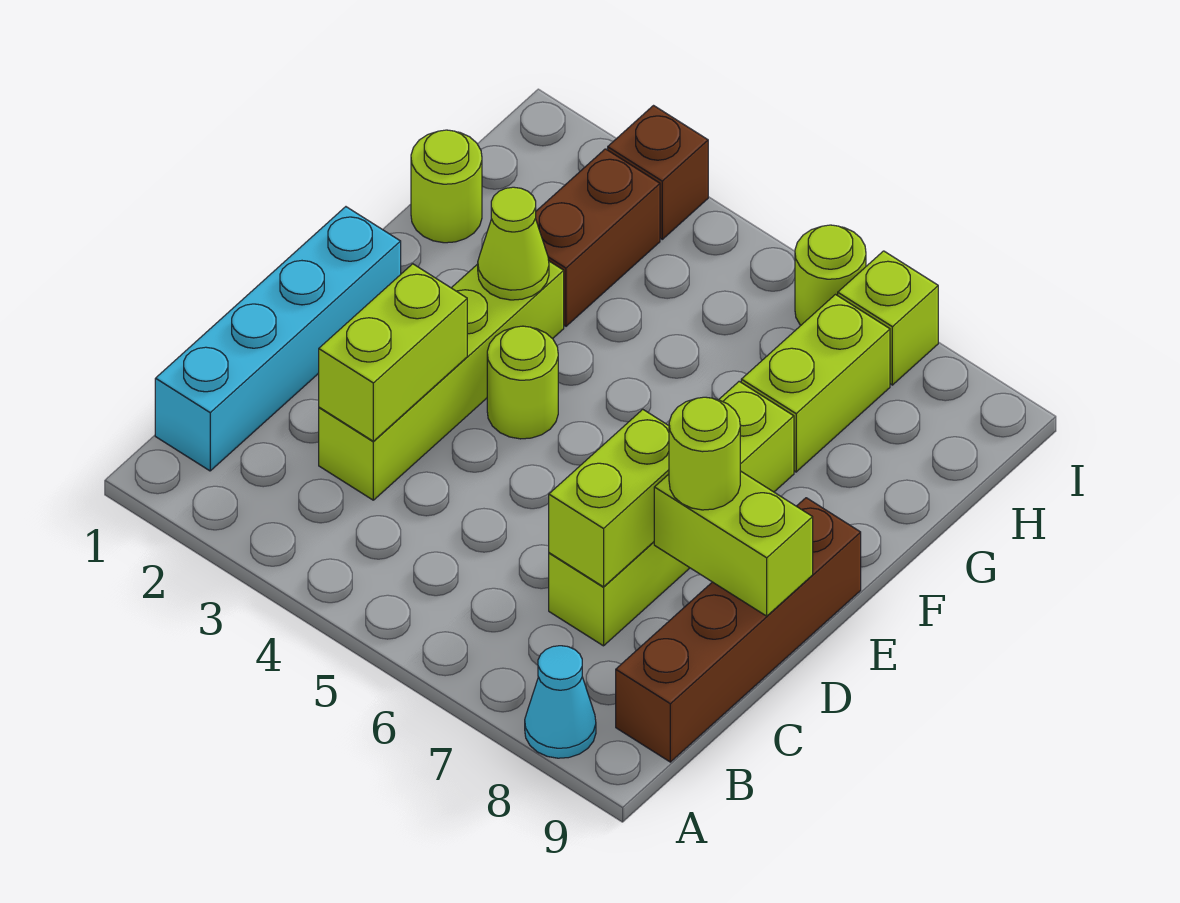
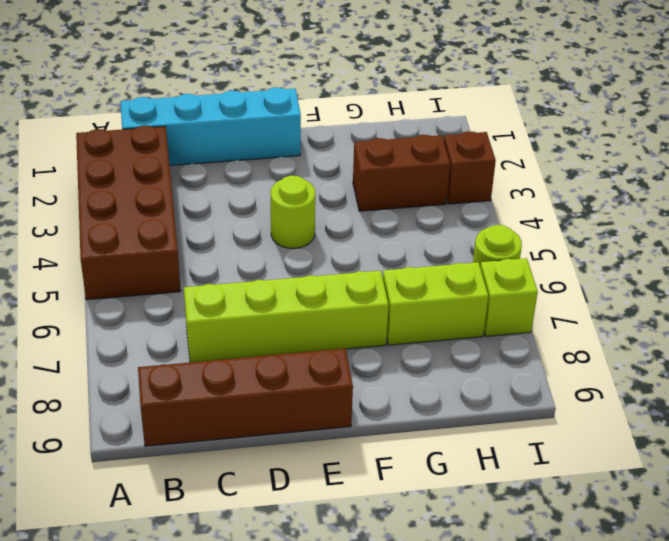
brown brick A2:B5 level 1 -> none
none -> cyan cone A8 level 1
none -> lime brick C3:F3 level 1
none -> lime round brick G1 level 1

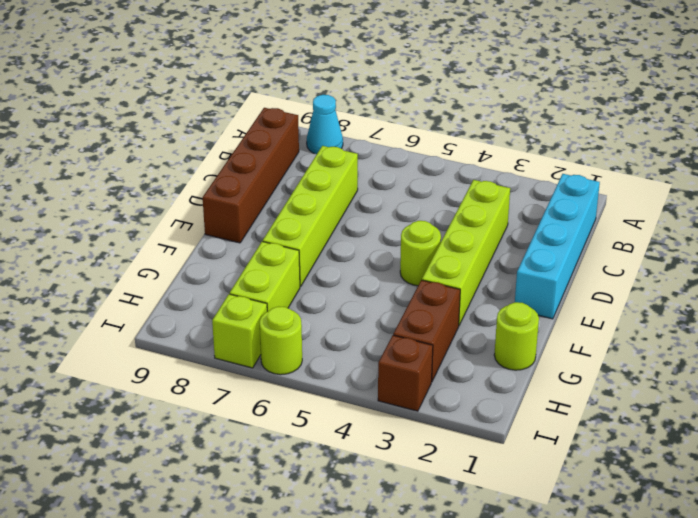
none -> lime brick C3:D3 level 2
none -> lime brick C7:D7 level 2
none -> lime brick D8:D9 level 2

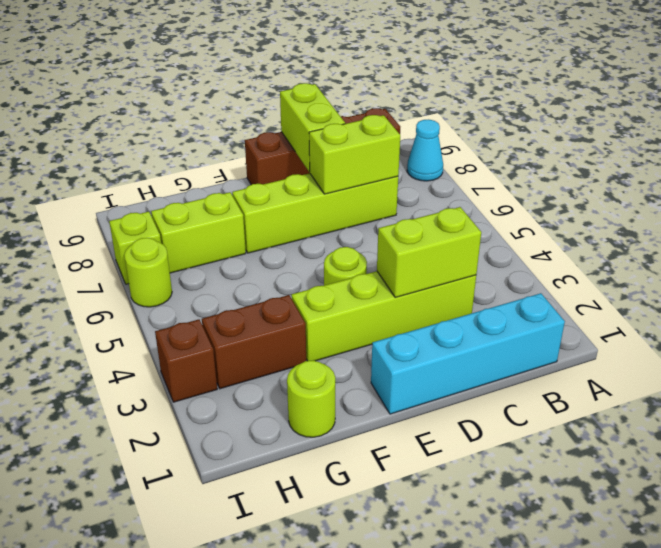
none -> lime cone F3 level 2
none -> lime round brick D8 level 3

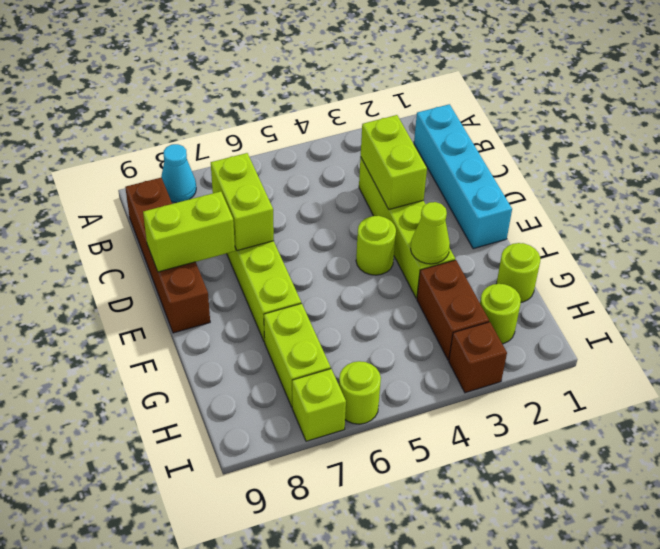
lime round brick H2 level 1 -> lime round brick D8 level 3

